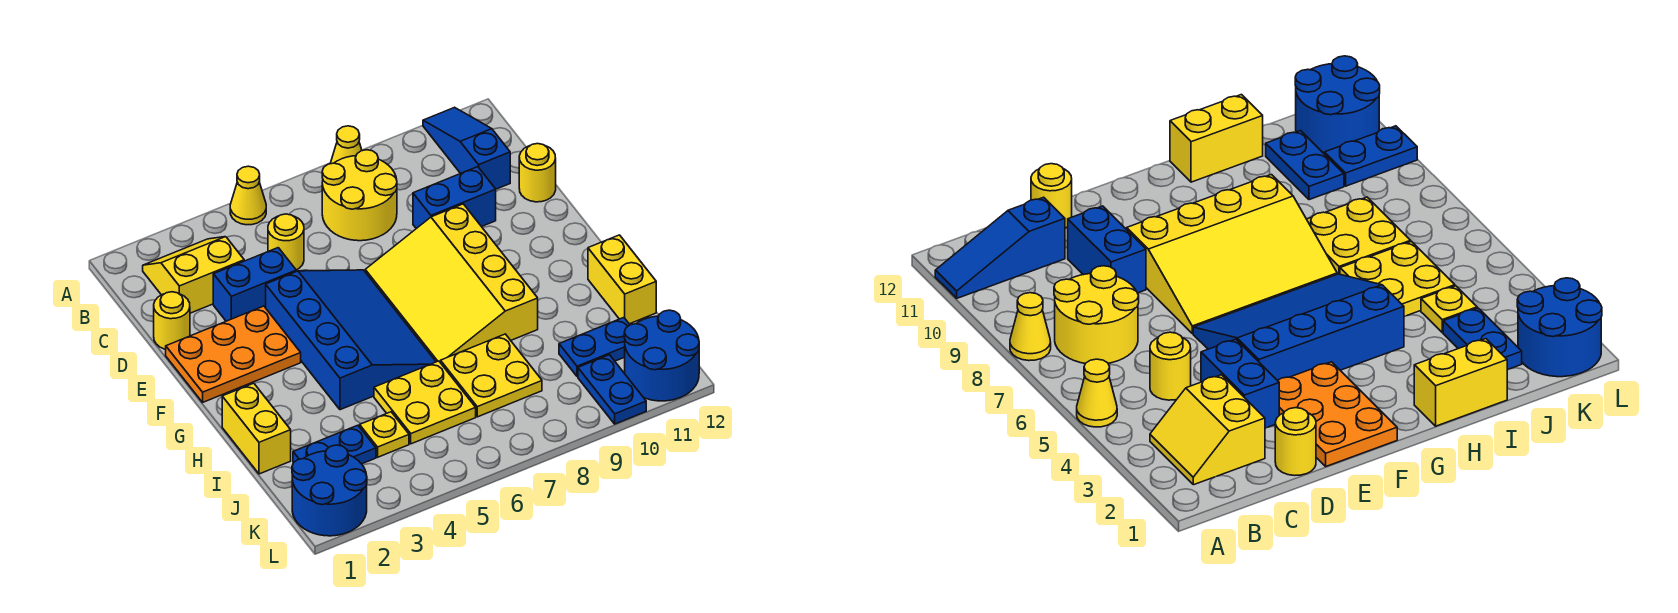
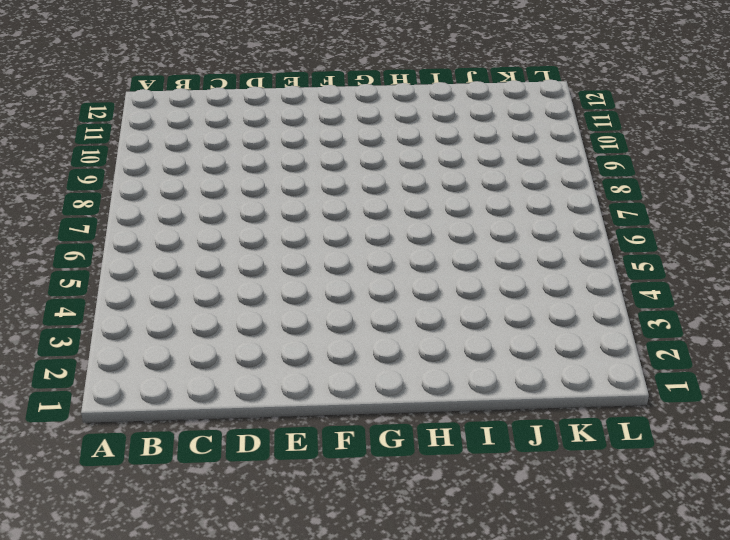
none -> yellow cone A5 level 1
none -> yellow cone A8 level 1
none -> blue slope A11:C11 level 1 top C

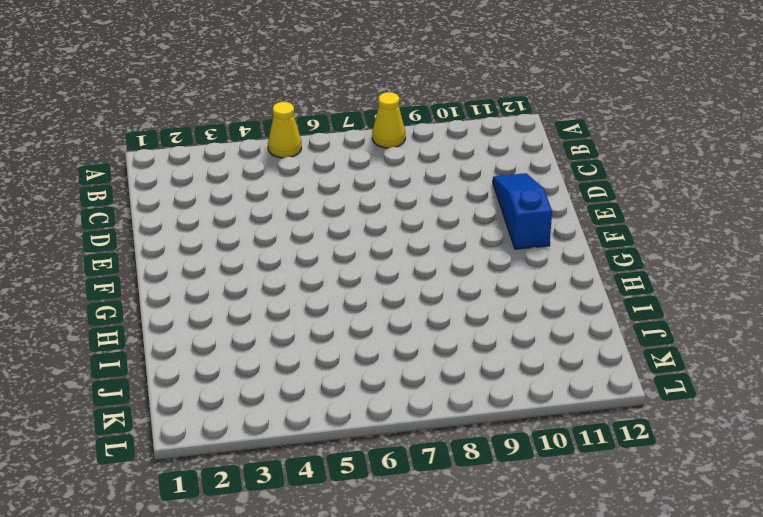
blue slope D11:F11 level 1 top F -> blue slope A11:C11 level 1 top C
none -> yellow slope B2:C3 level 1 top C
none -> yellow round brick B7:C8 level 1
none -> yellow round brick C5 level 1

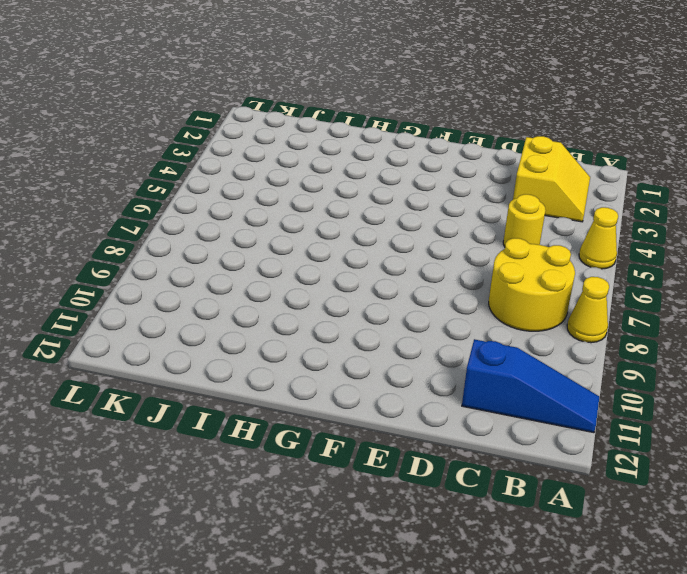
none -> yellow round brick D1 level 1
none -> blue brick D3:D4 level 1
none -> blue brick D9:D10 level 1

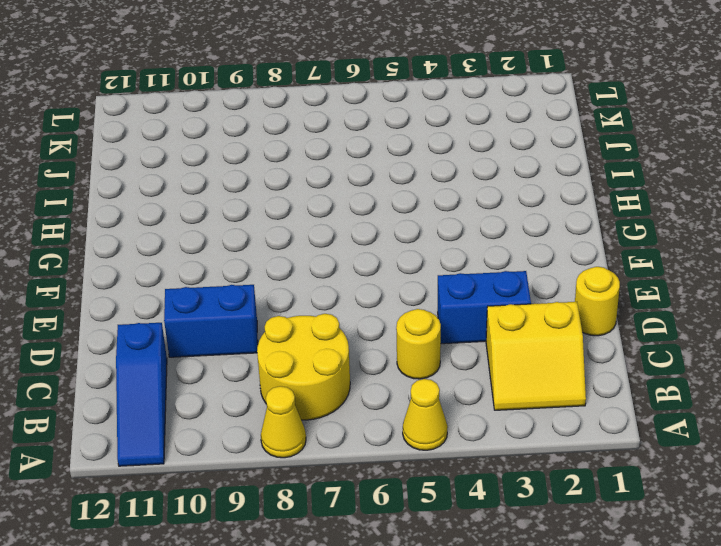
none -> yellow round brick D12 level 1
none -> orange plate E1:F3 level 1
none -> blue slope E4:H6 level 1 top 4

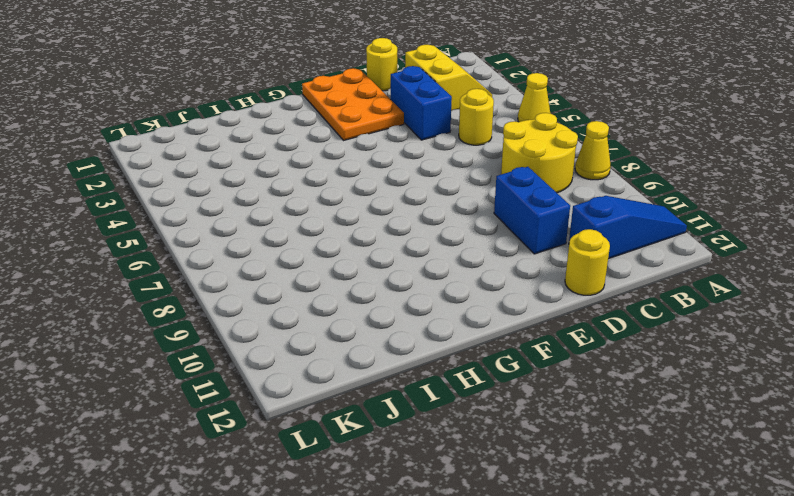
none -> blue slope E4:H6 level 1 top 4
none -> yellow slope E7:H9 level 1 top 9
none -> yellow brick H1:I1 level 1

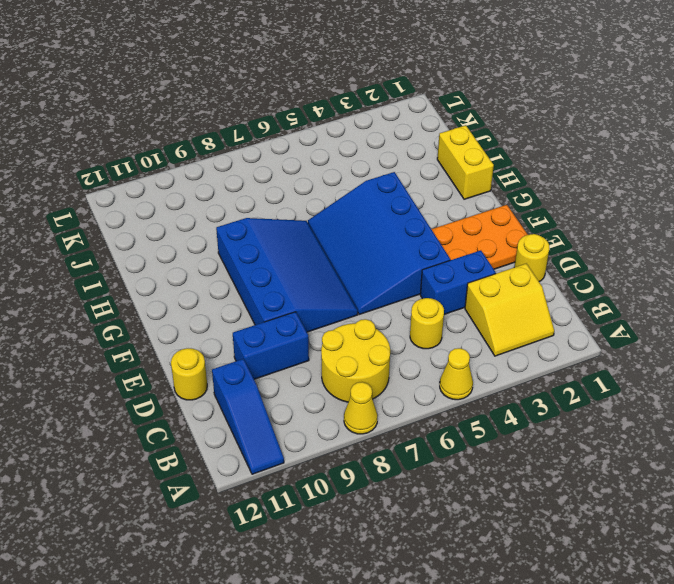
blue slope E7:H9 level 1 top 9 -> yellow slope E7:H9 level 1 top 9
none -> yellow brick H12:I12 level 1
none -> yellow plate I5:J6 level 1
none -> yellow plate I7:J8 level 1

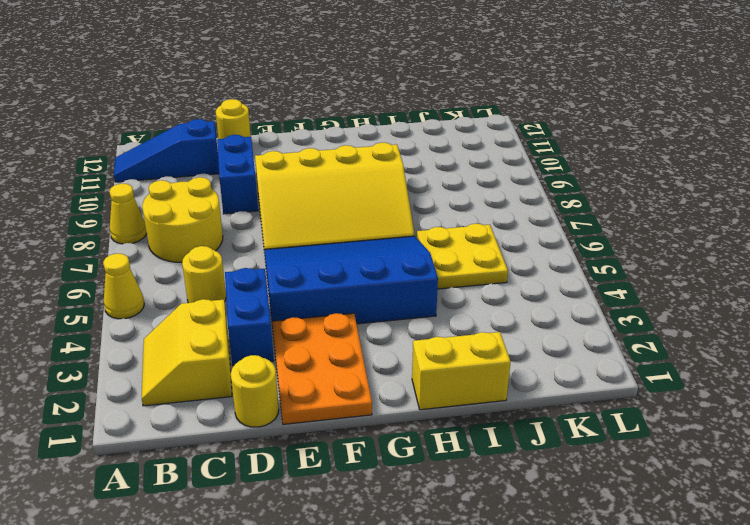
none -> yellow brick H12:I12 level 1
none -> yellow plate I7:J8 level 1
none -> blue plate J2:J3 level 1

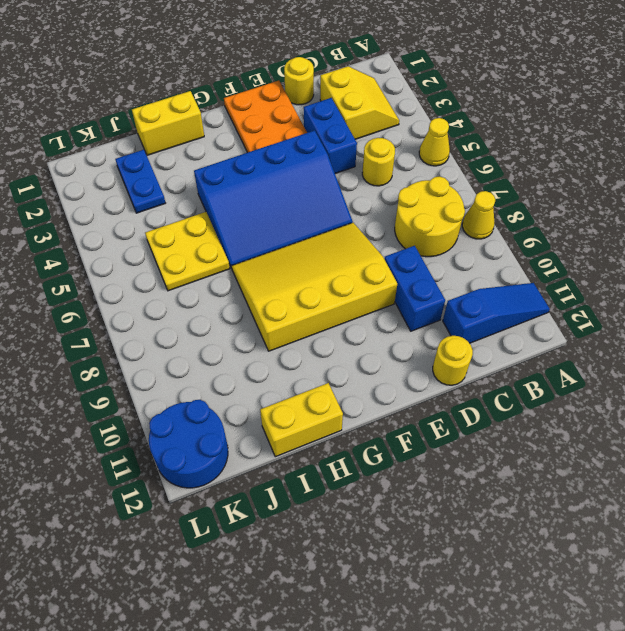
none -> yellow plate I7:J8 level 1
none -> yellow plate J4 level 1
none -> blue plate J10:J11 level 1

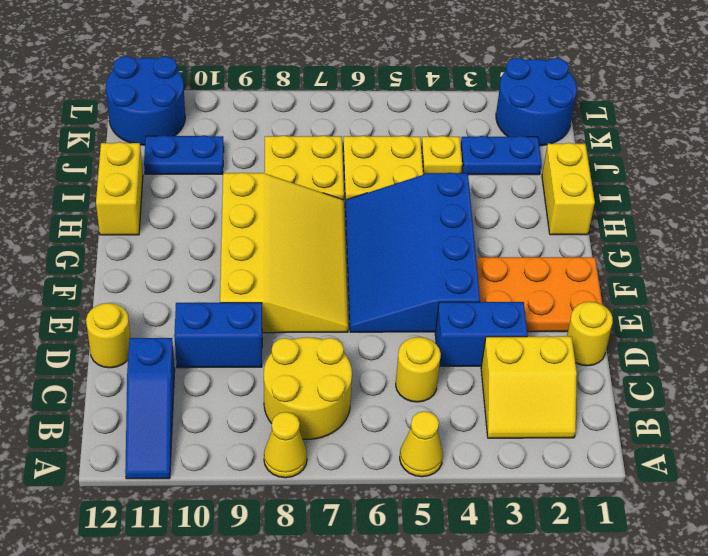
none -> blue plate K10:L10 level 1

